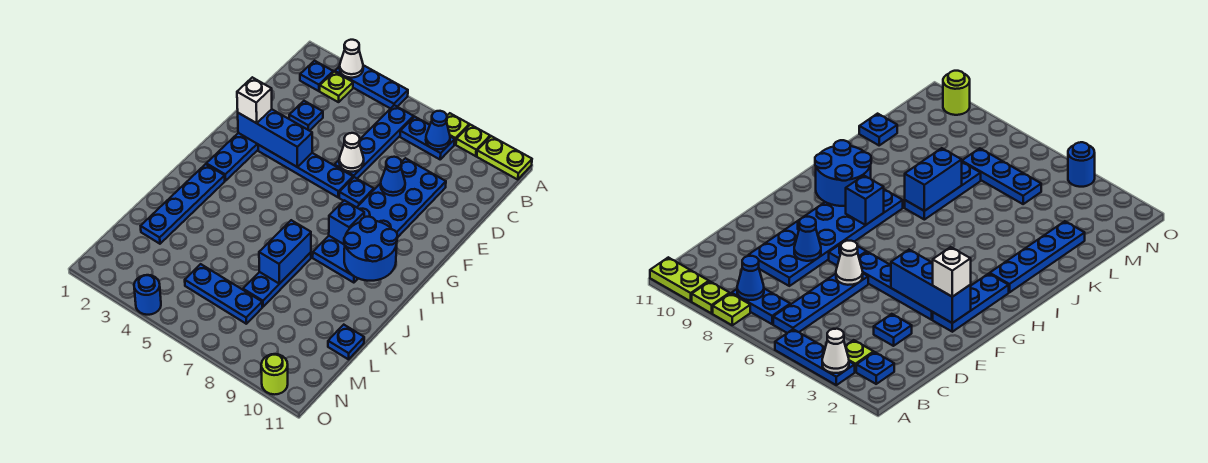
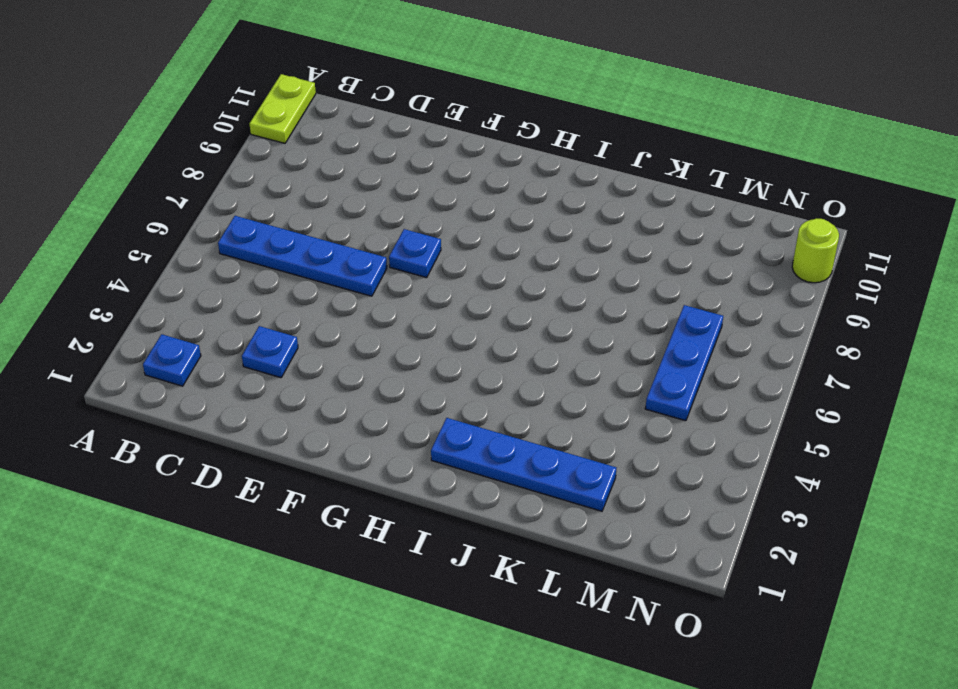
none -> blue plate A3:A5 level 1
none -> lime plate A8 level 1
none -> lime plate A9 level 1

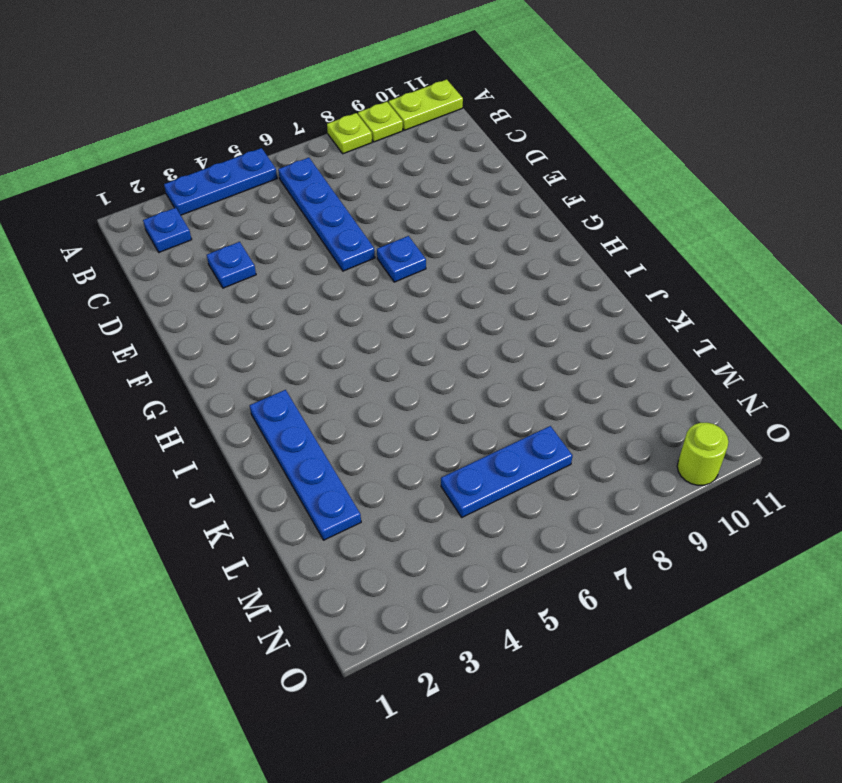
none -> lime plate B3 level 1
none -> blue plate B7:B8 level 1
none -> blue plate D8:I9 level 1

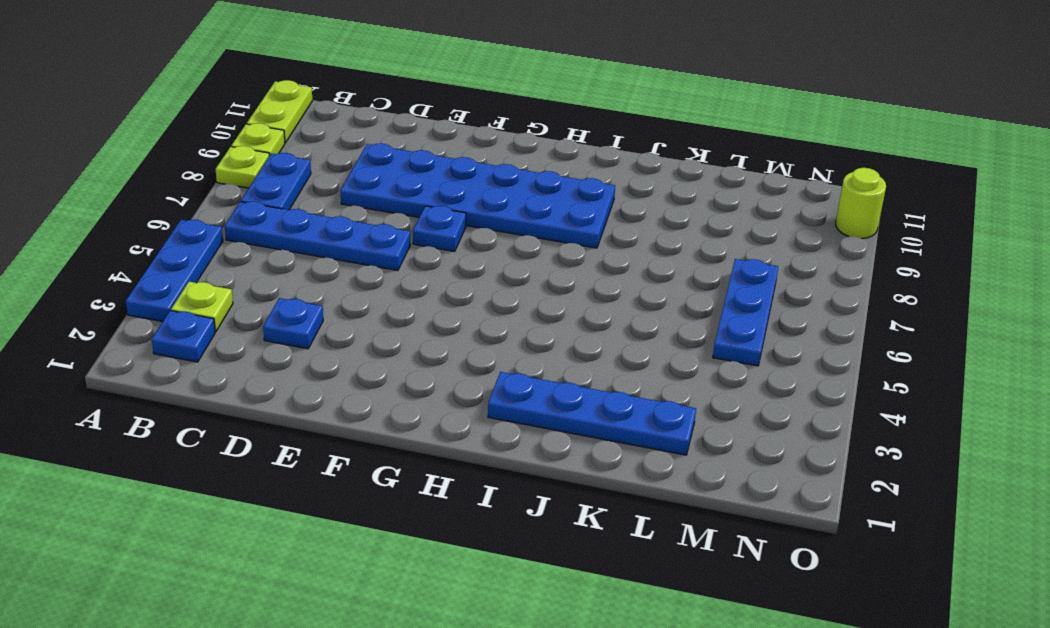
none -> blue plate F2:H2 level 1
none -> blue plate F3:F6 level 1
none -> blue plate J7:L7 level 1

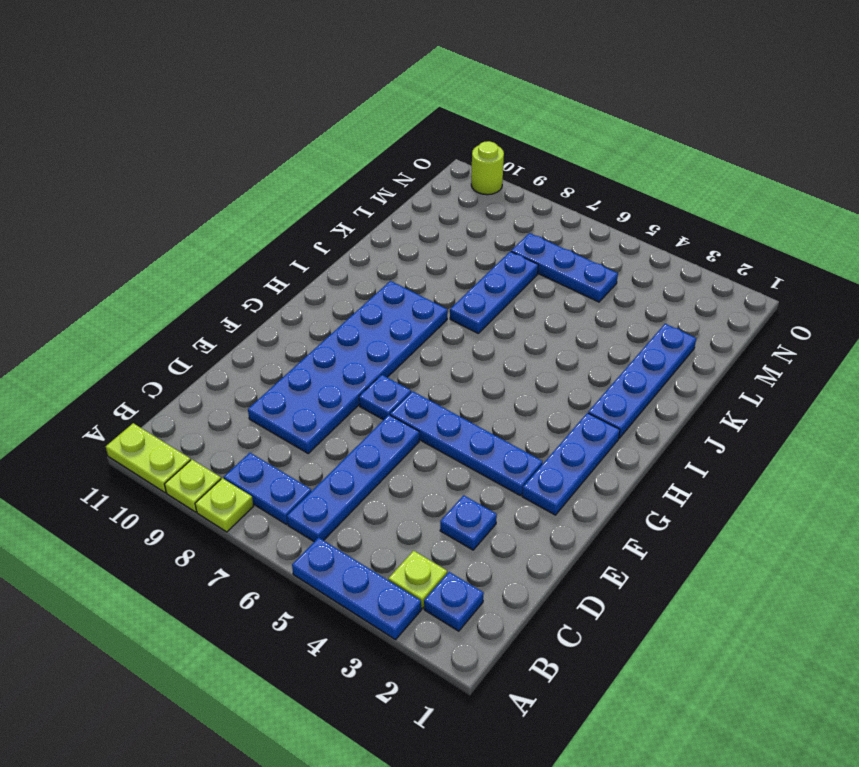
none -> blue plate L11 level 1
none -> blue round brick O4 level 1
none -> white cone A3 level 2

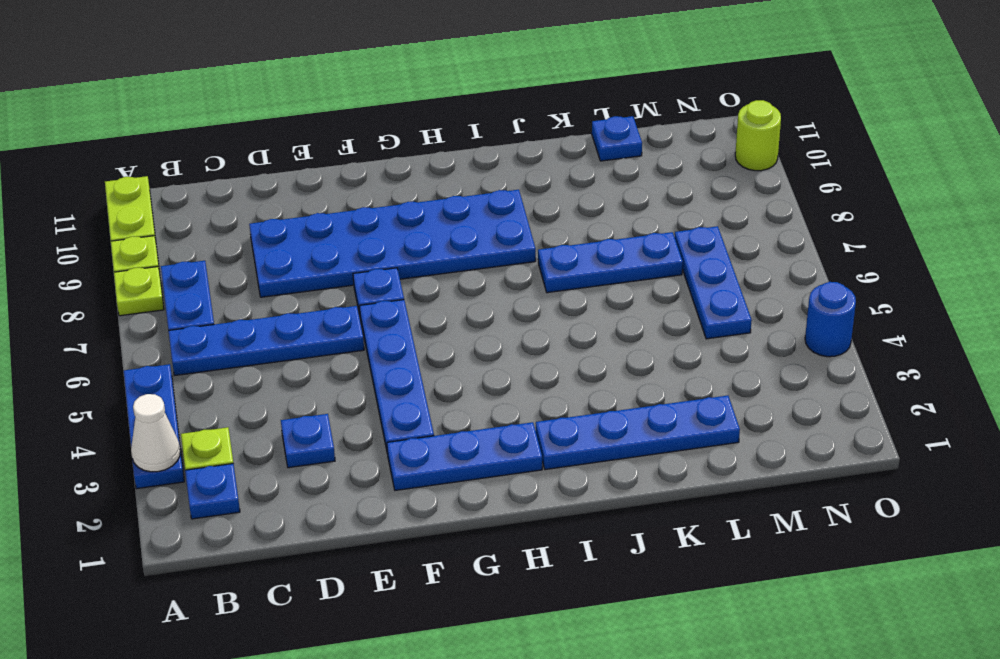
none -> blue cone B8 level 2
none -> white cone E6 level 2
none -> blue cone E8 level 2

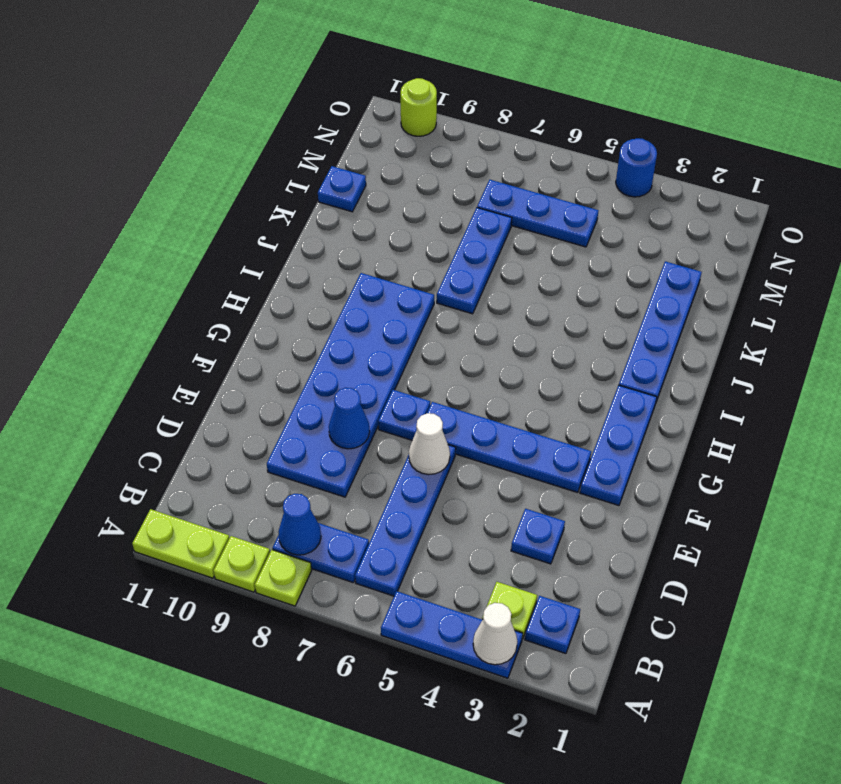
none -> blue brick F2:F4 level 2
none -> blue brick H8 level 2
none -> blue round brick H9:I10 level 2

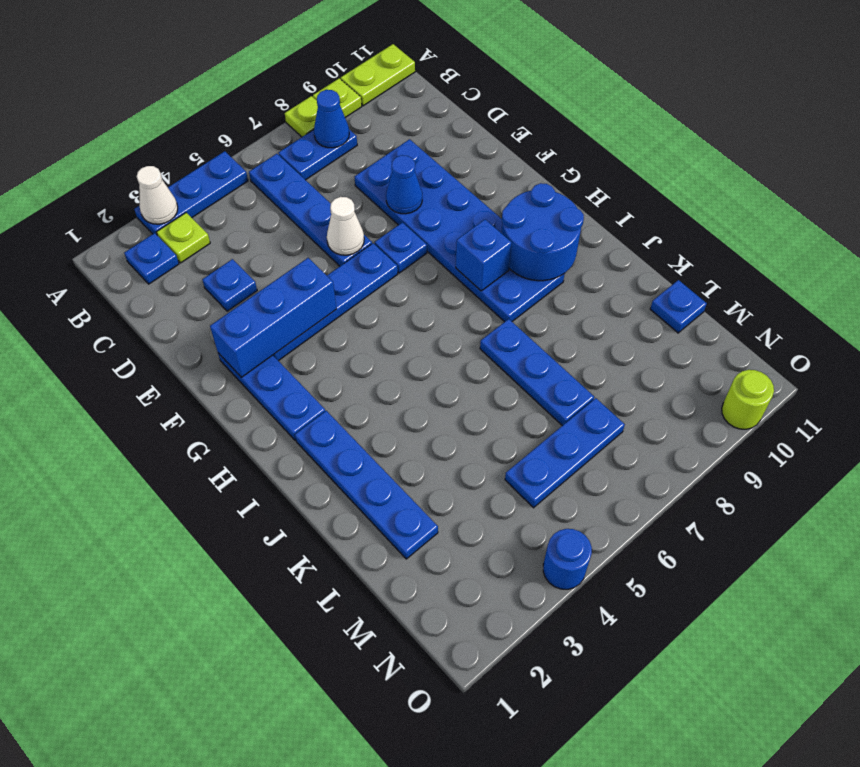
none -> blue brick J7:K7 level 2
none -> white brick F2 level 3

